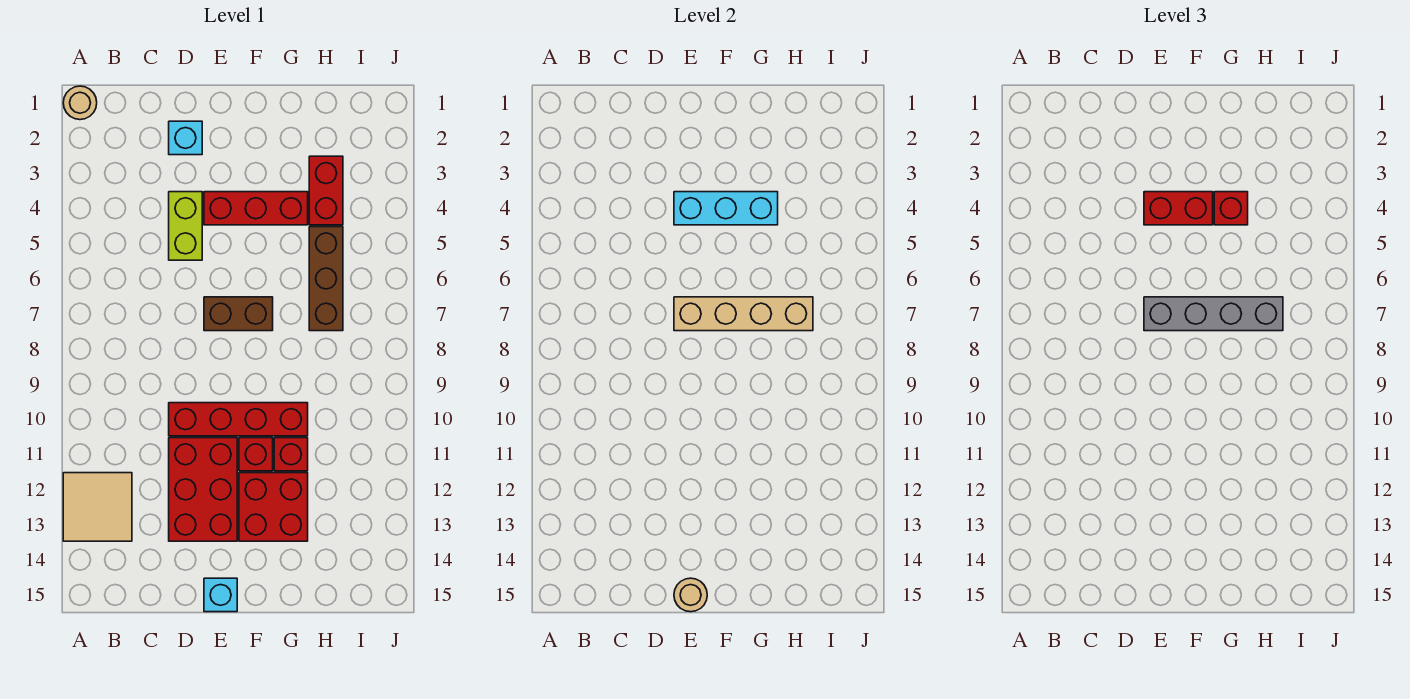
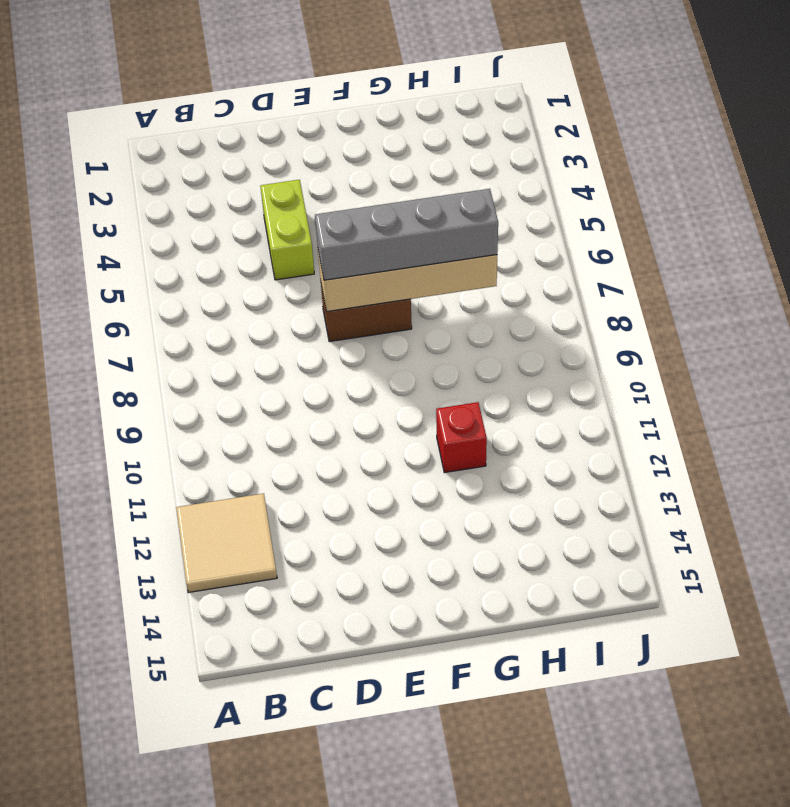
none -> tan round brick A1 level 1
none -> cyan brick D2 level 1
none -> red brick D10:G10 level 1

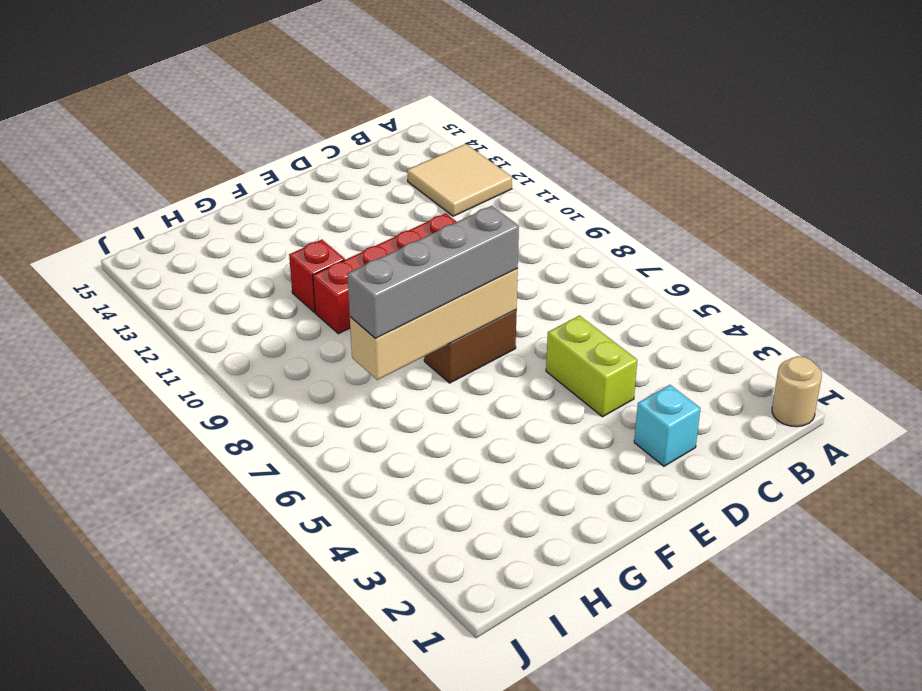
none -> red brick D11:E13 level 1
none -> red brick E4:G4 level 1
none -> cyan brick E15 level 1

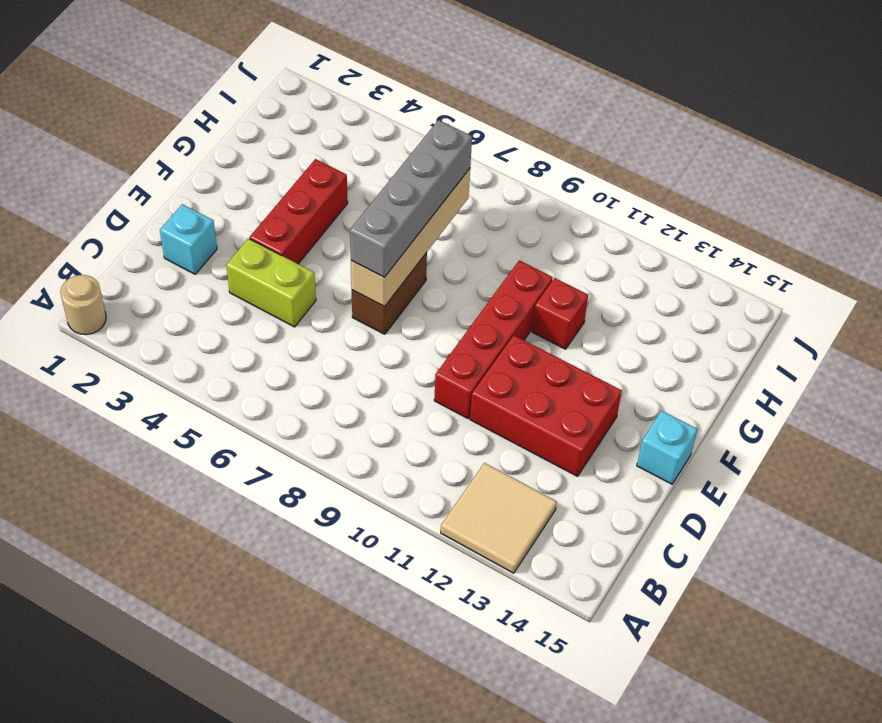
none -> red brick F11 level 1
none -> red brick F12:G13 level 1
none -> red brick H3:H4 level 1

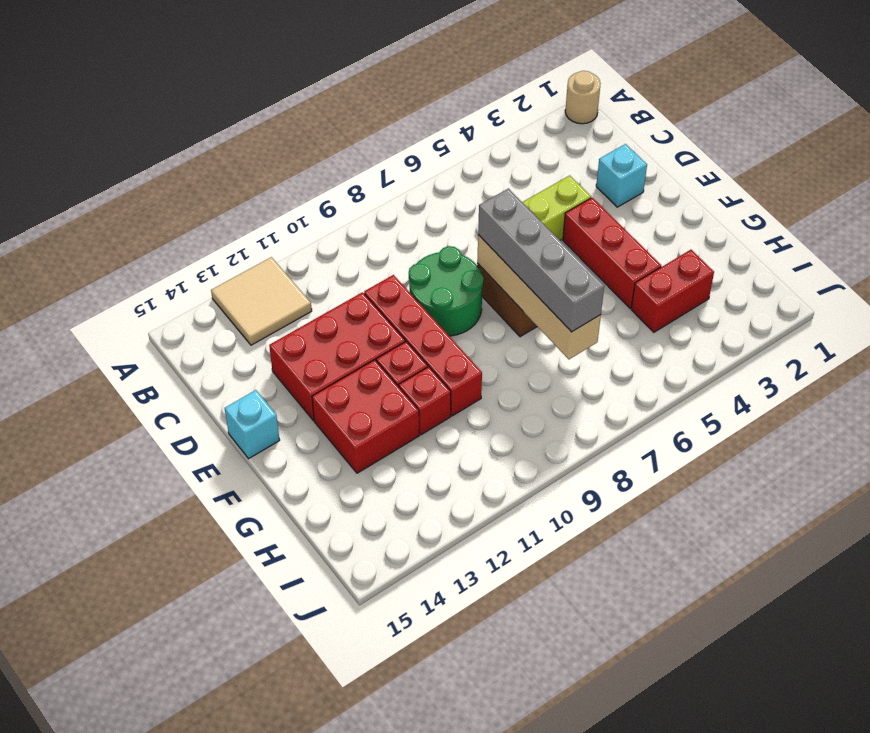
green round brick D8:E9 level 1 -> none
none -> brown brick H5:H7 level 1
none -> cyan brick E4:G4 level 2
none -> tan round brick E15 level 2

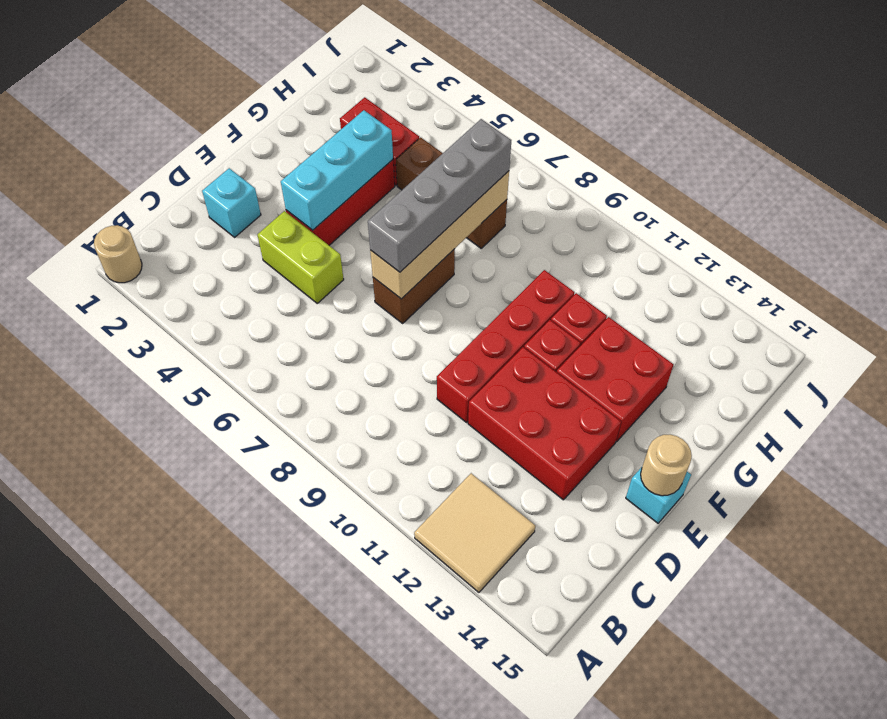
none -> red brick E4:F4 level 3
none -> red brick G4 level 3

